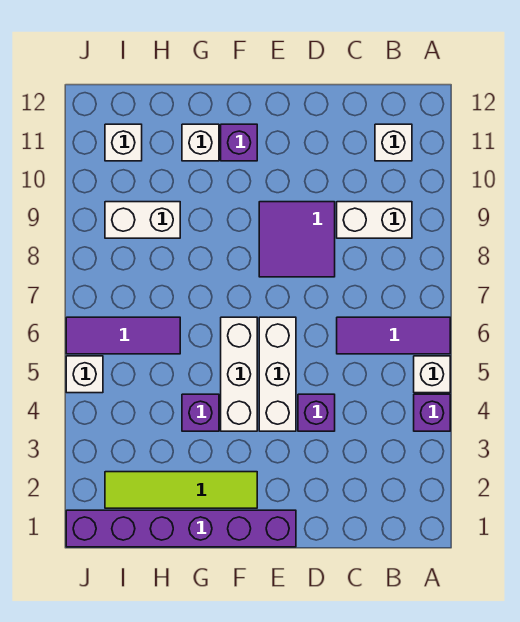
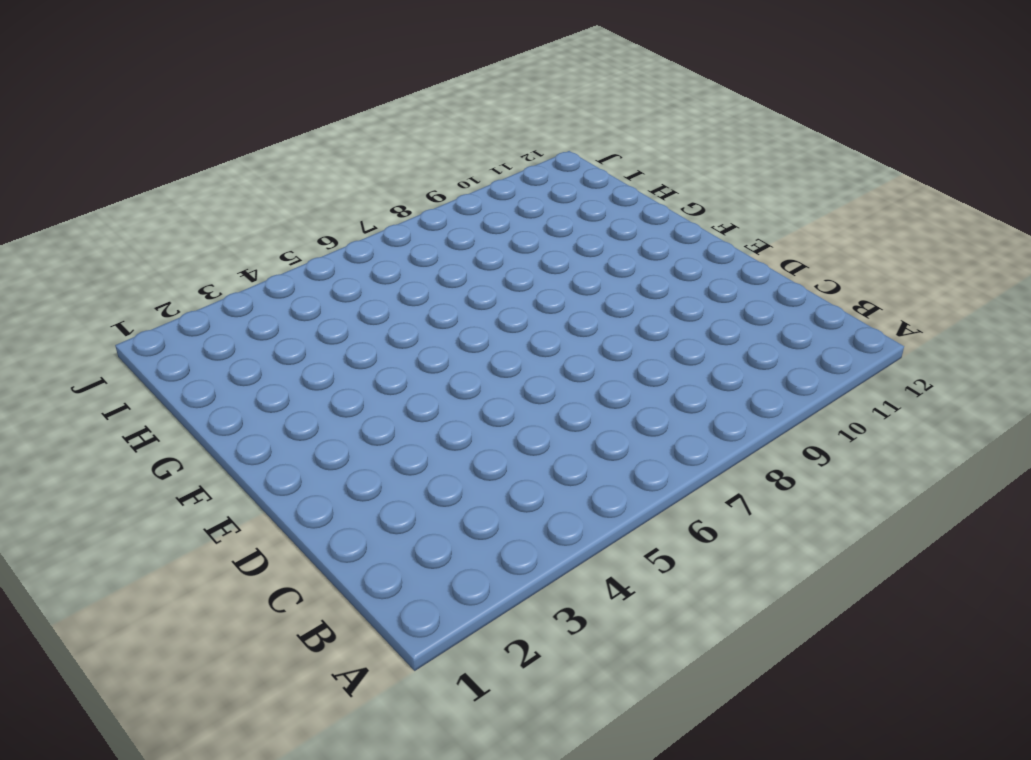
none -> purple brick A4 level 1
none -> white brick A5 level 1
none -> purple tile A6:C6 level 1

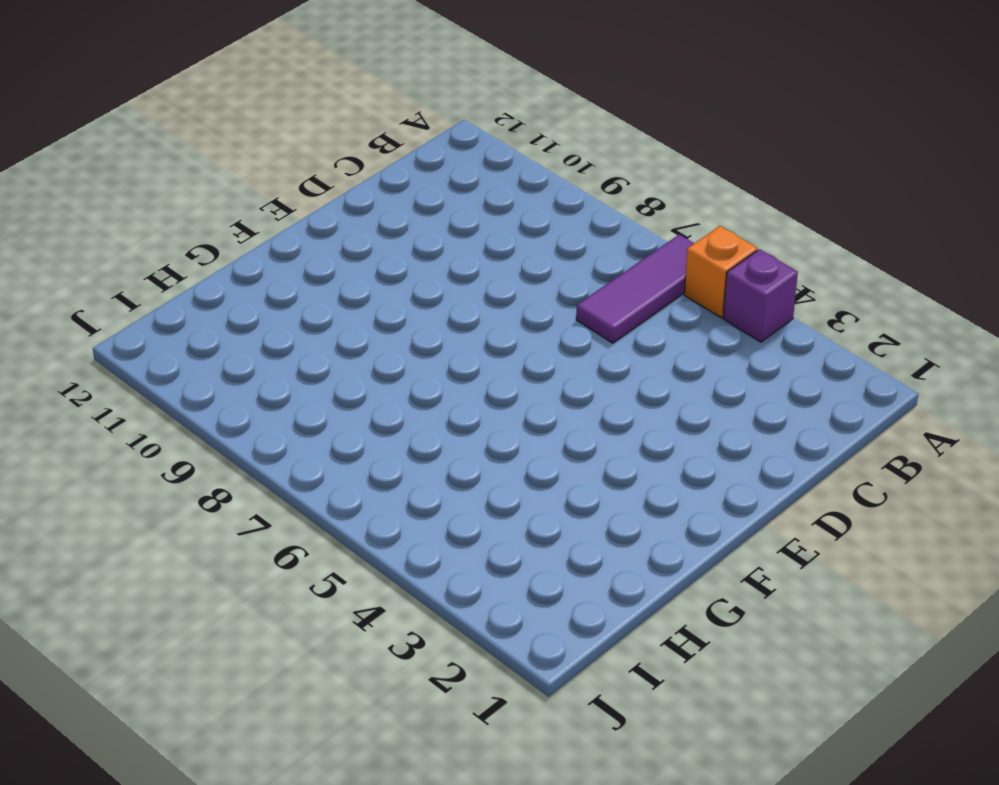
orange brick A5 level 1 -> white brick A5 level 1
none -> white brick B9:C9 level 1
none -> white brick B11 level 1
none -> purple brick D4 level 1

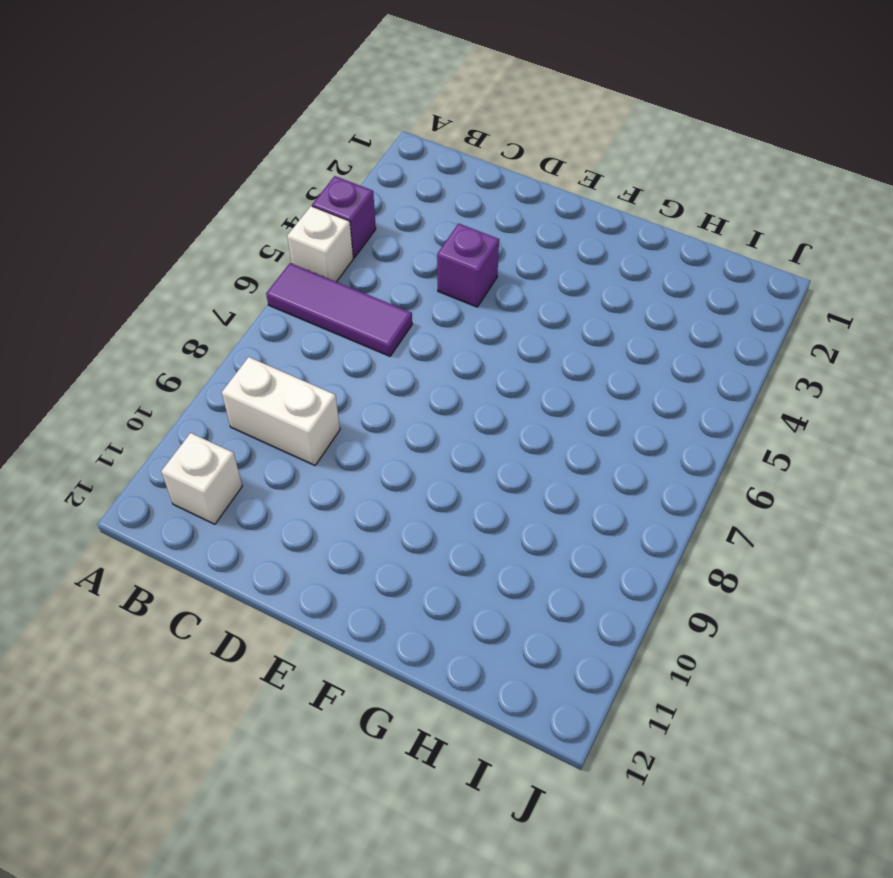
none -> purple tile D8:E9 level 1
none -> purple brick E1:J1 level 1
none -> white brick E4:E6 level 1

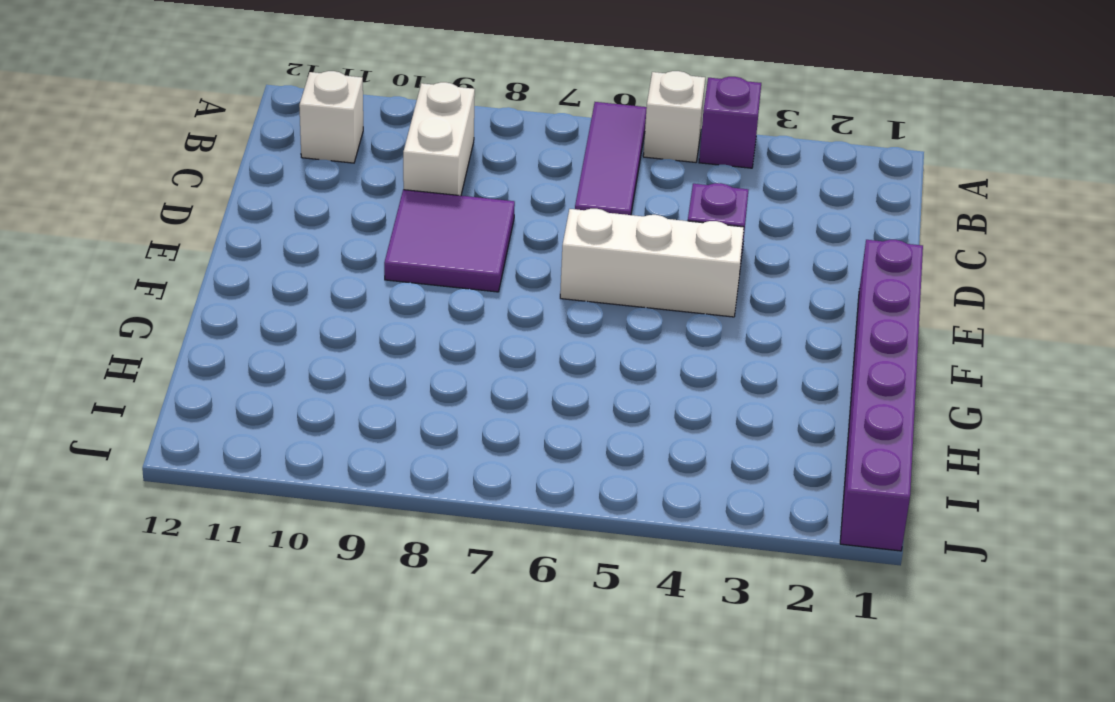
none -> lime tile F2:I2 level 1
none -> white brick F4:F6 level 1
none -> purple brick F11 level 1

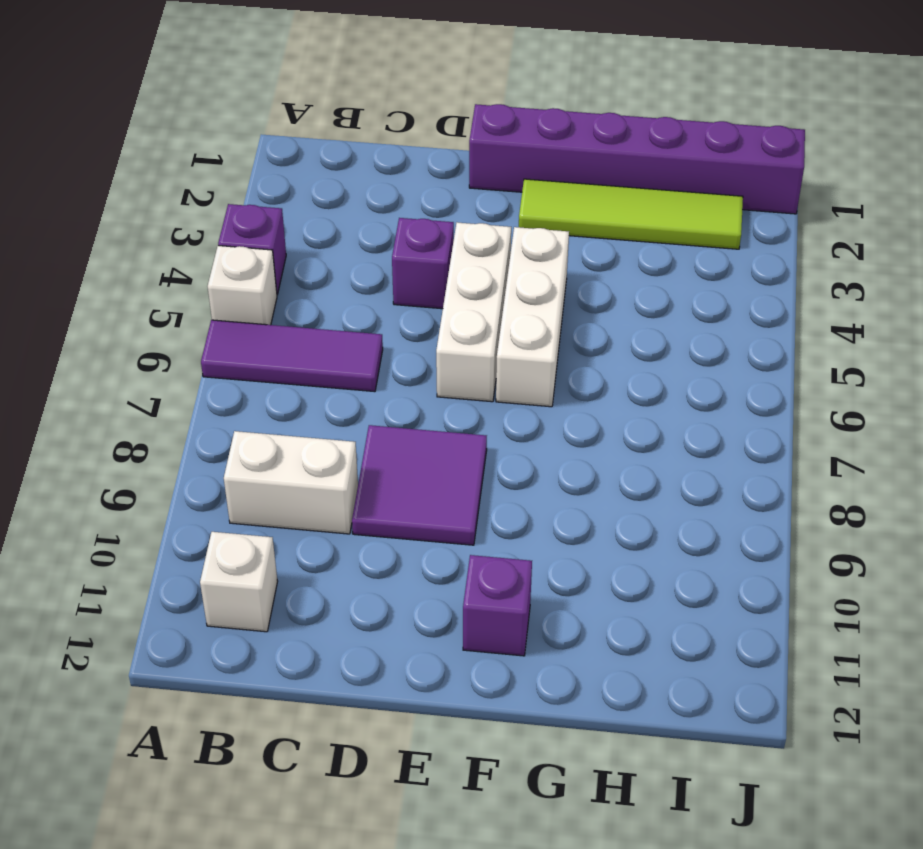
none -> purple brick G4 level 1
none -> white brick G11 level 1
none -> purple tile H6:J6 level 1

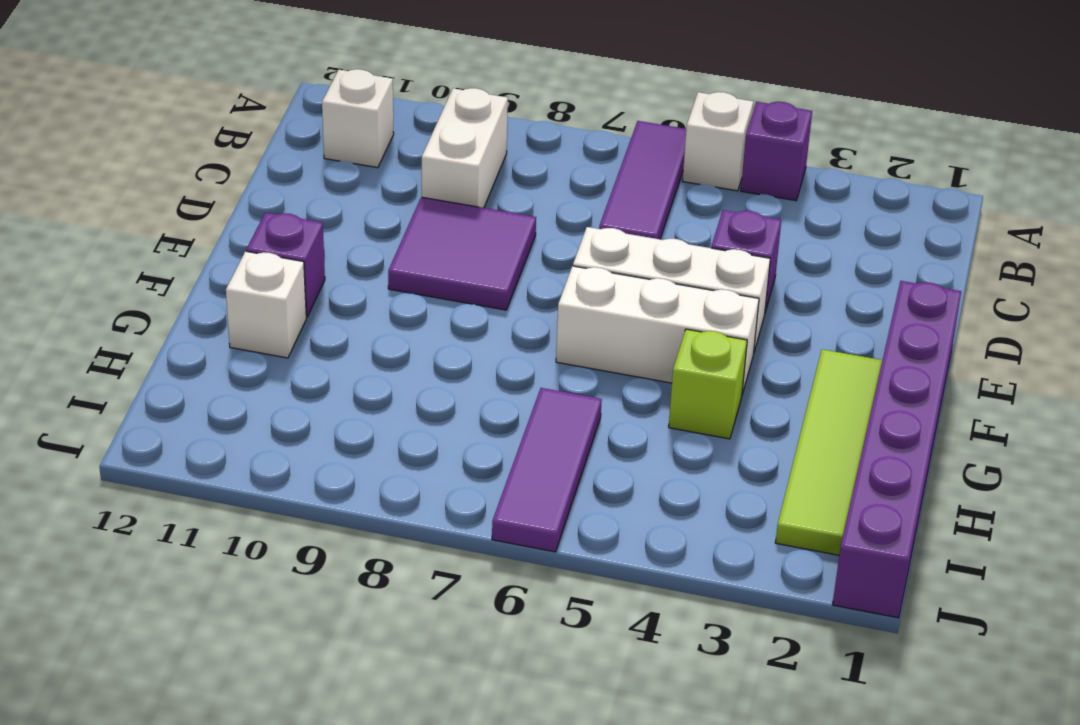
lime brick G4 level 1 -> purple brick G4 level 1
none -> white brick H9:I9 level 1
none -> white brick I11 level 1
none -> white brick J5 level 1

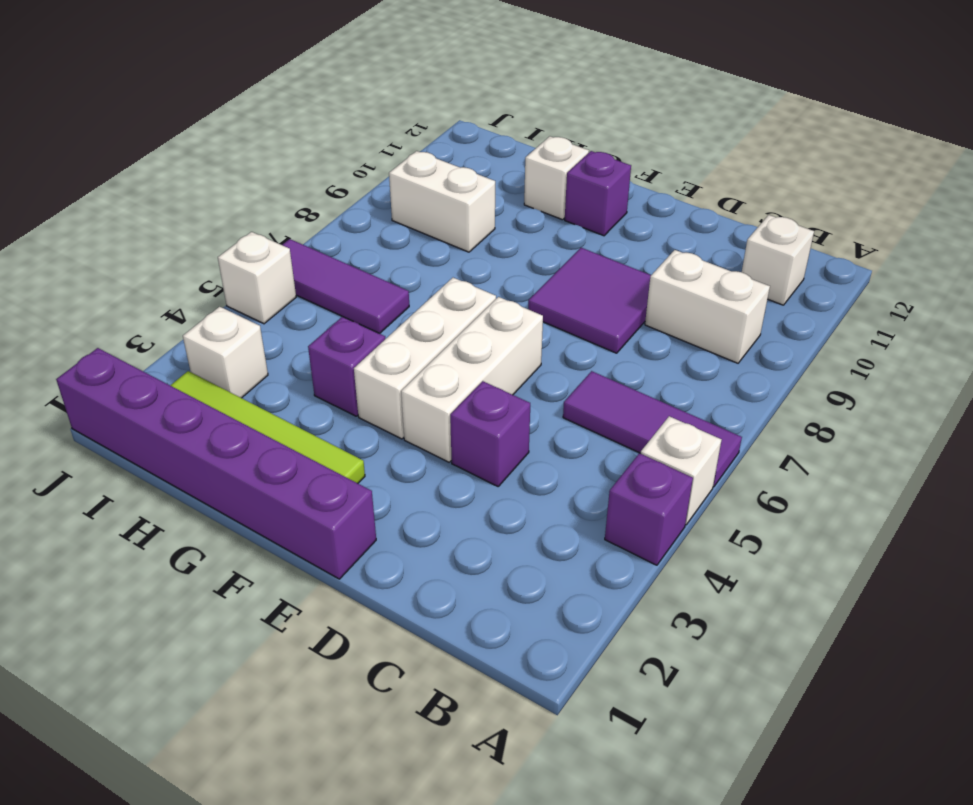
white brick I3 level 1 -> white brick I11 level 1

